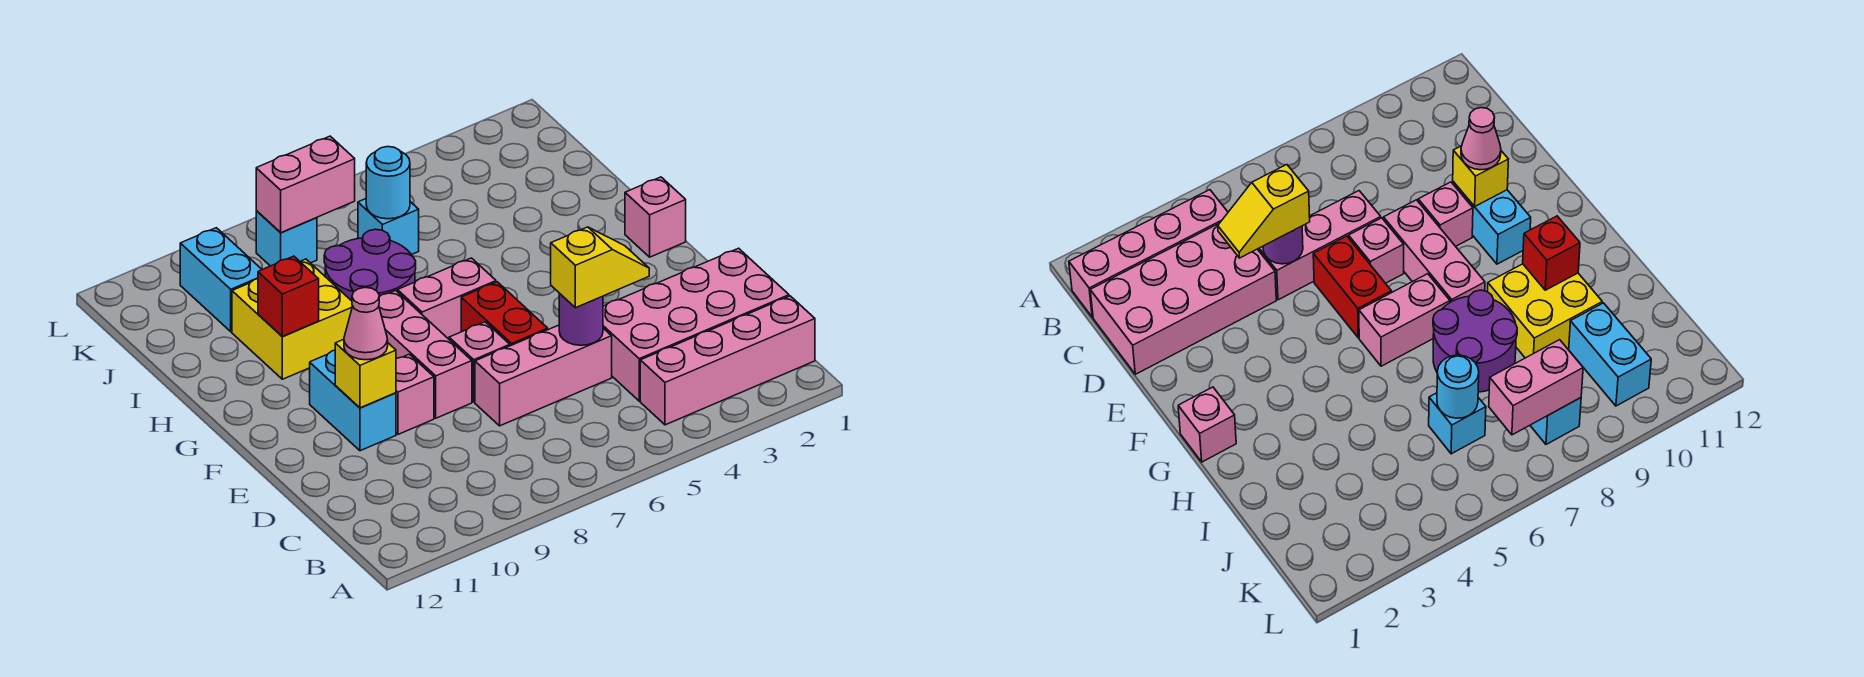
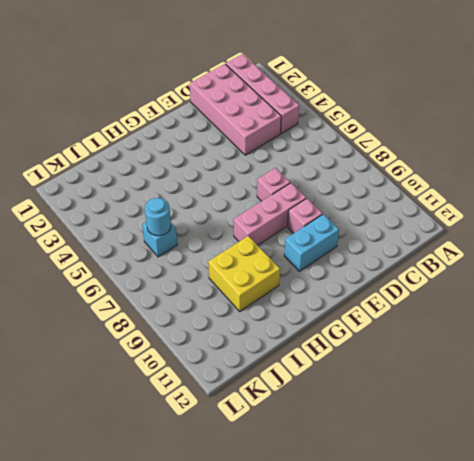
none -> pink brick D5:D7 level 1
none -> red brick E6:F6 level 1
none -> pink brick G1 level 1

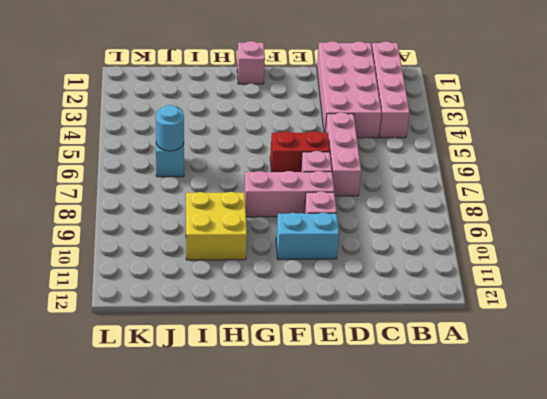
none -> pink brick G6:G7 level 1
none -> purple round brick H7:I8 level 1
none -> cyan brick J10:K10 level 1

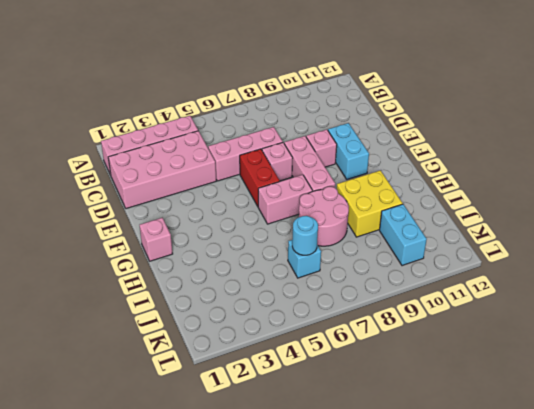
pink round brick H7:I8 level 1 -> purple round brick H7:I8 level 1
none -> cyan brick K8 level 1
none -> purple round brick D5 level 2
none -> yellow brick E10 level 2

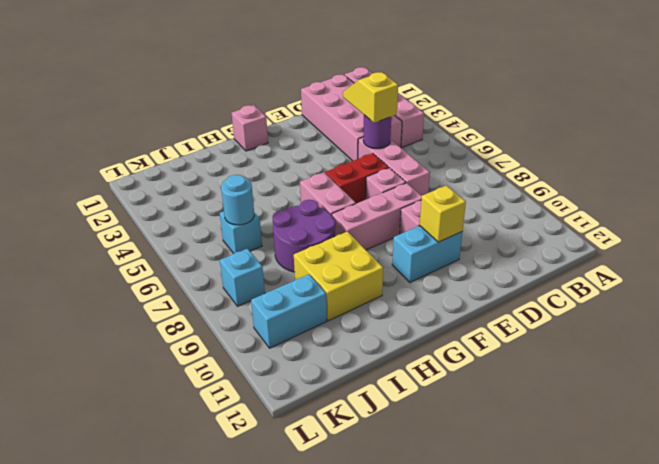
none -> red brick H10 level 2
none -> pink brick K7:K8 level 2
none -> pink cone E10 level 3

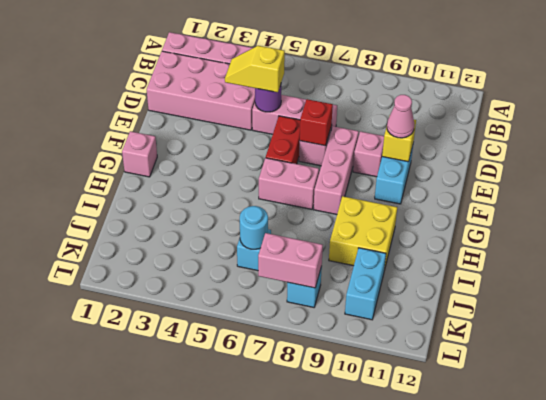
red brick E7 level 2 -> red brick H10 level 2
none -> purple round brick H7:I8 level 1

